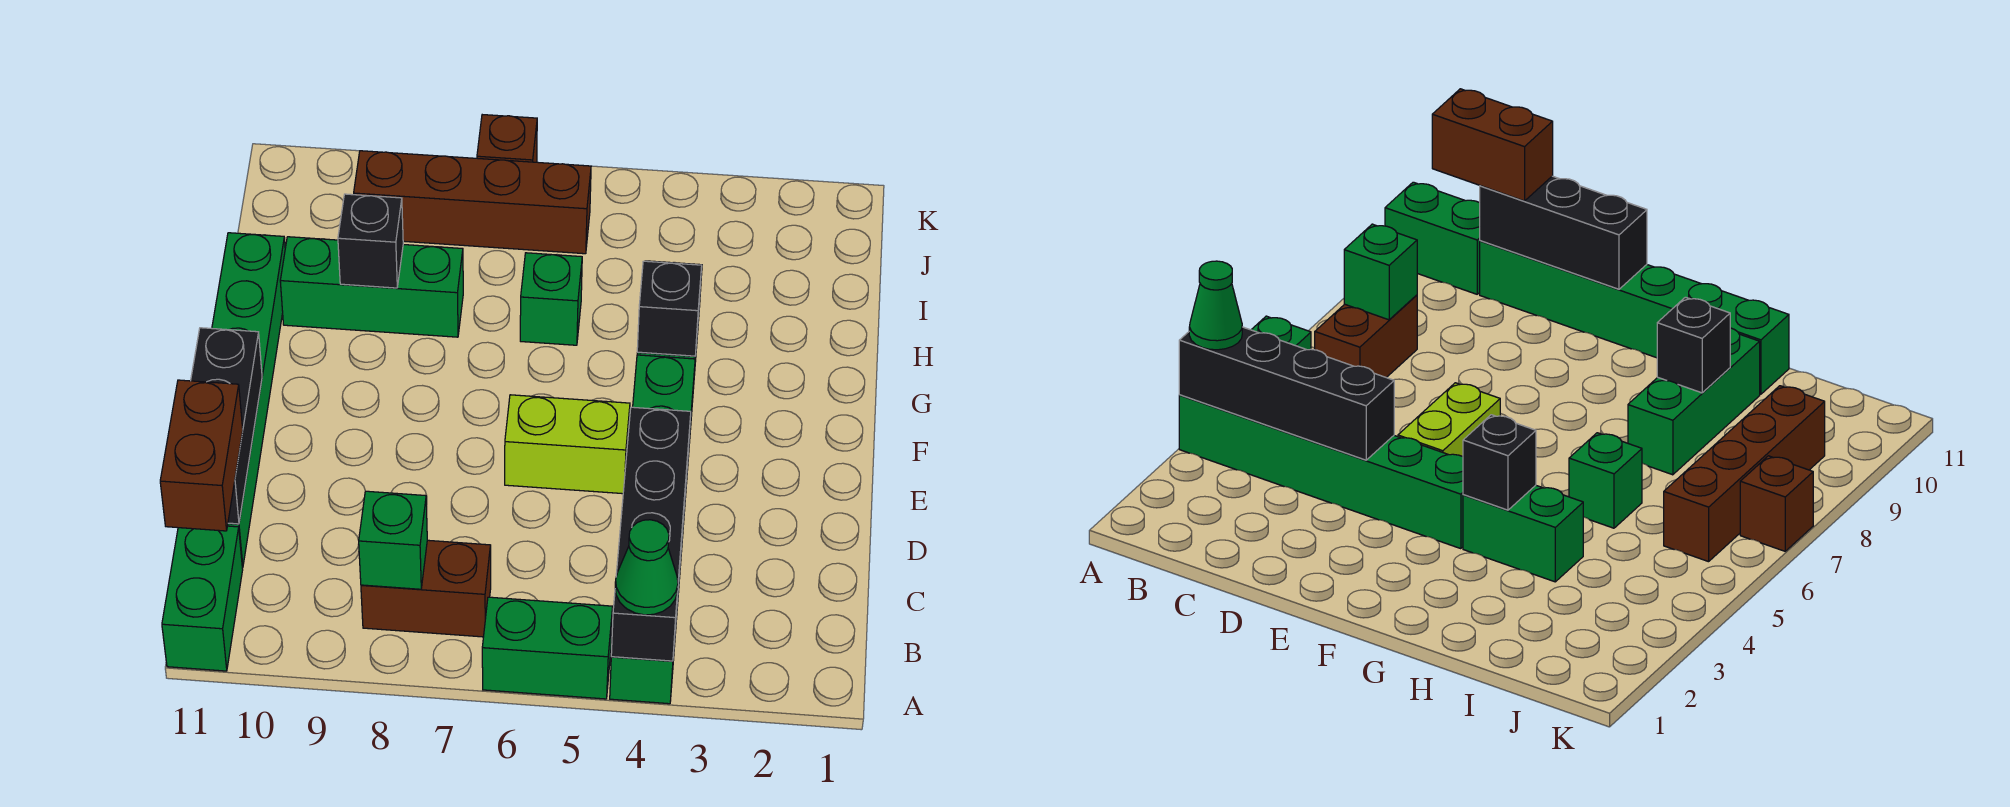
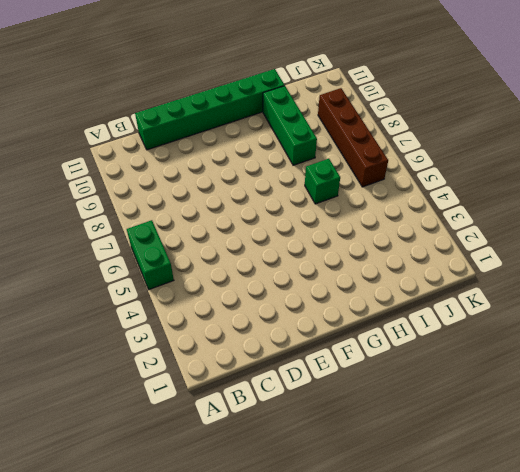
none -> green brick A4:F4 level 1
none -> green brick A11:B11 level 1
none -> brown brick B7:B8 level 1

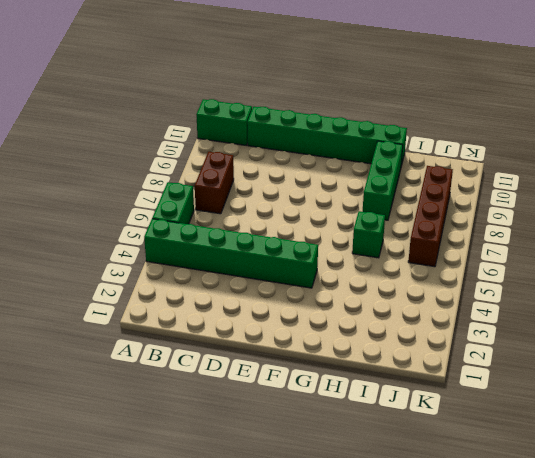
none -> lime brick E5:E6 level 1
none -> green brick G4:H4 level 1
none -> brown brick K7 level 1

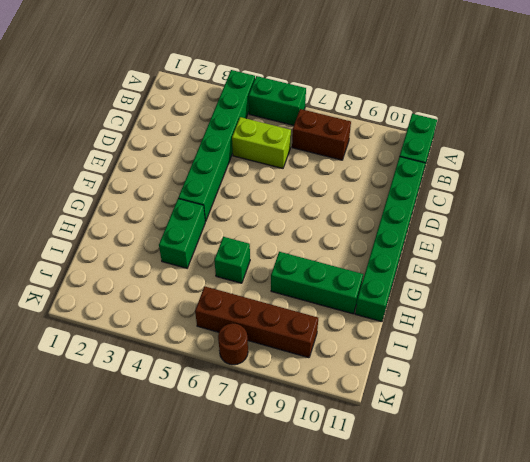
lime brick C5:C6 level 1 -> lime brick E5:E6 level 1
brown round brick K7 level 1 -> brown brick K7 level 1
none -> black brick A4:D4 level 2
none -> green brick B8 level 2
none -> black brick C11:E11 level 2

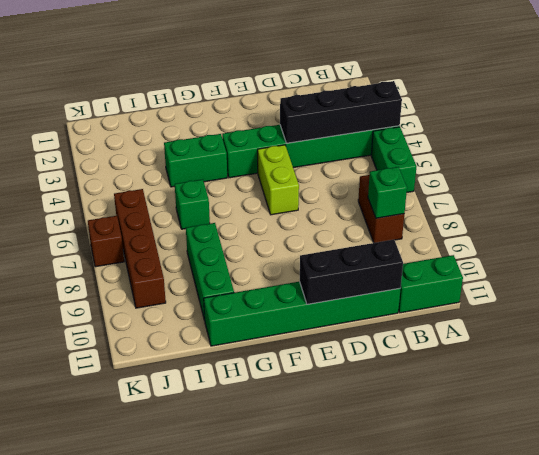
none -> black brick G4 level 2
none -> black brick H9 level 2
none -> green cone A4 level 3

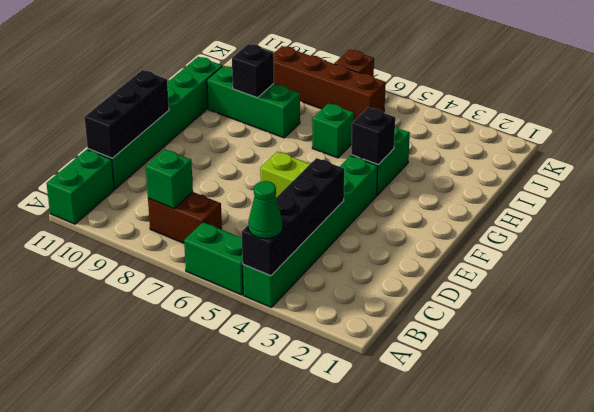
none -> brown brick B11:C11 level 3

